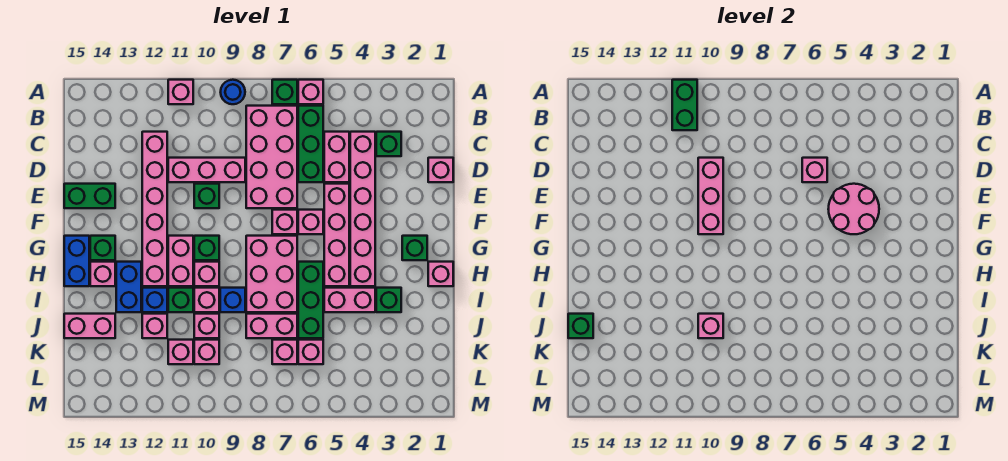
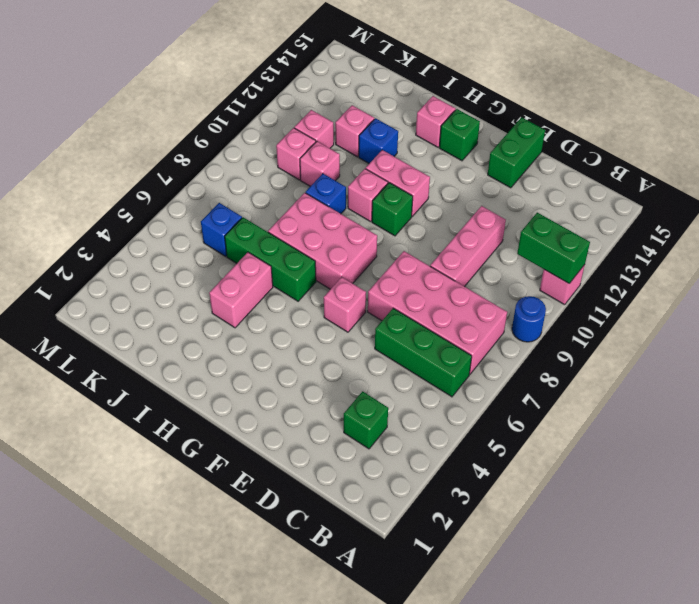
blue brick K6 level 1 -> pink brick K6 level 1
none -> pink brick A6 level 1
none -> green brick A7 level 1
none -> pink brick C4:H4 level 1
none -> pink brick C5:D5 level 1

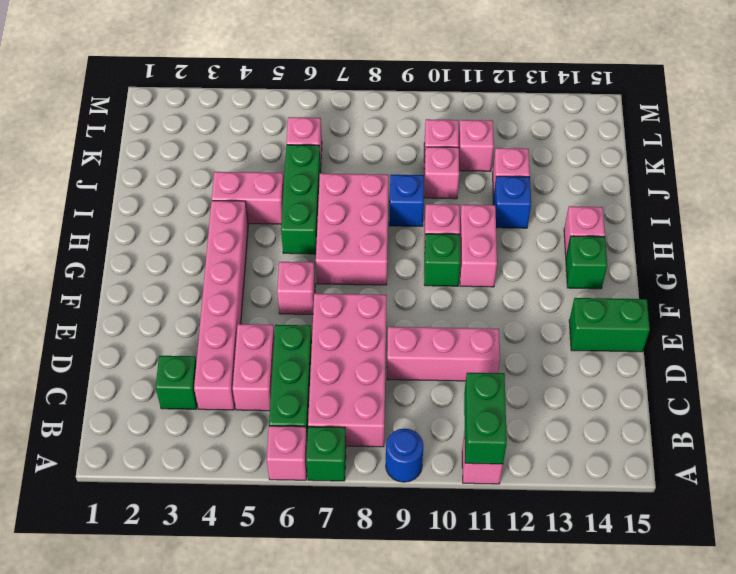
none -> pink brick C12:H12 level 1
none -> pink brick D1 level 1
none -> pink brick E5:H5 level 1
none -> green brick E10 level 1

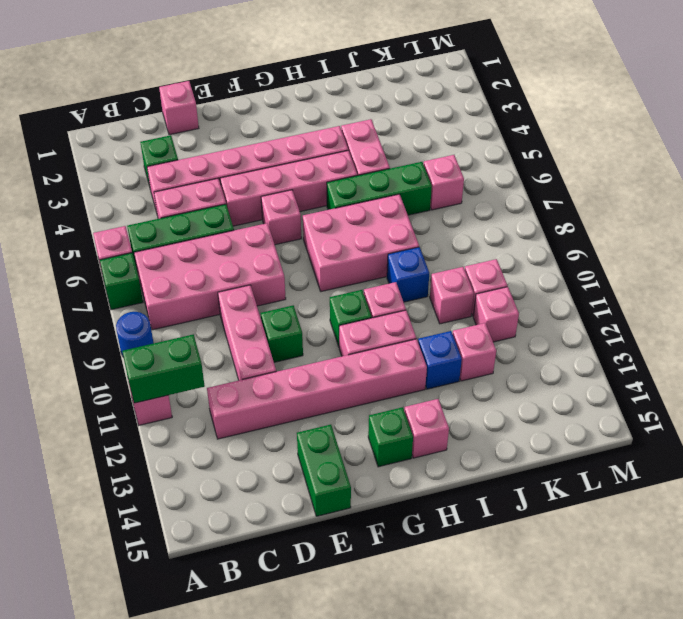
none -> pink brick F7 level 1
none -> green brick G2 level 1
none -> blue brick G15:H15 level 1
none -> pink brick H1 level 1

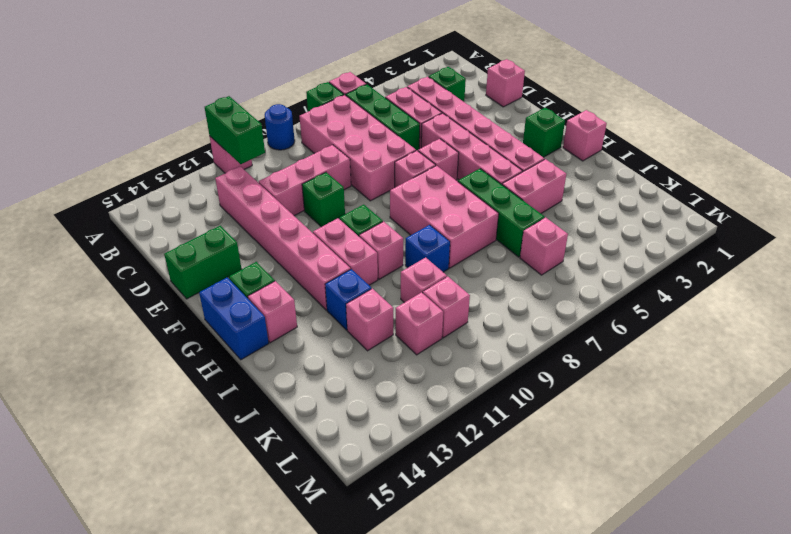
none -> blue brick H13:I13 level 1
none -> green brick I3 level 1
none -> pink brick I10 level 1
none -> green brick I11 level 1

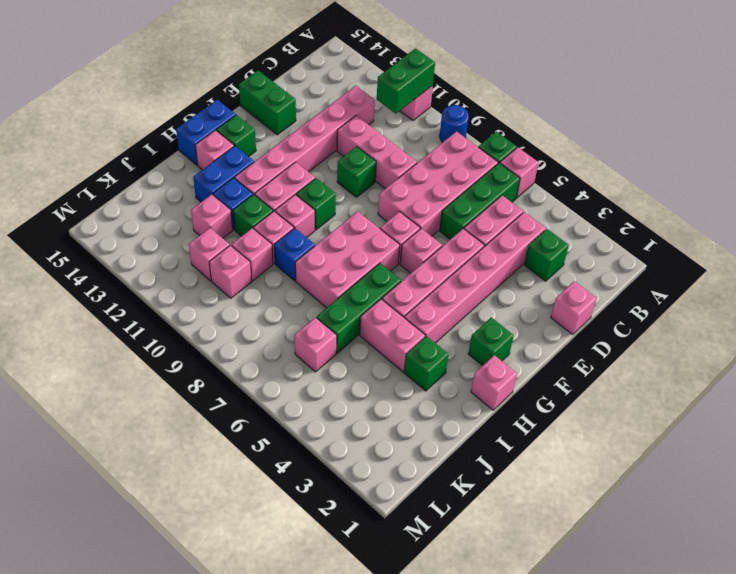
none -> pink brick J7:J8 level 1
none -> pink brick J14:J15 level 1
none -> pink brick K7 level 1
none -> pink brick D6 level 2

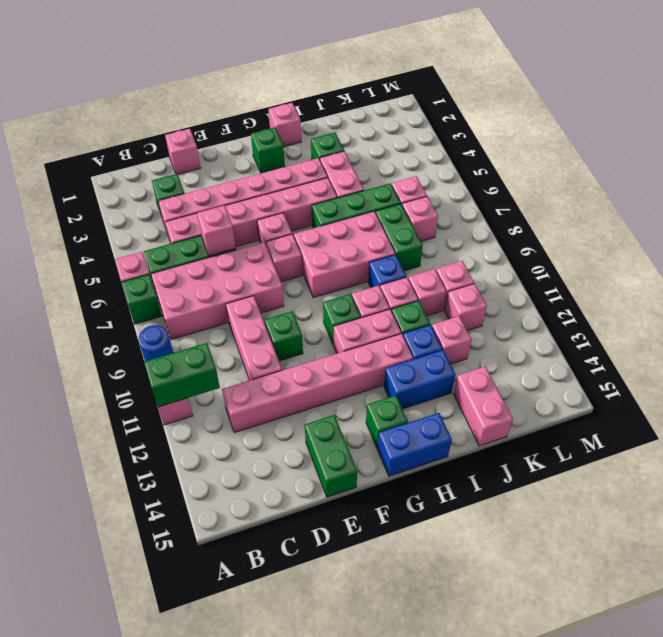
green brick J7:J8 level 1 -> pink brick J7:J8 level 1
none -> pink brick H14 level 1
none -> pink brick D10:F10 level 2
none -> pink round brick E4:F5 level 2
none -> pink brick J10 level 2

